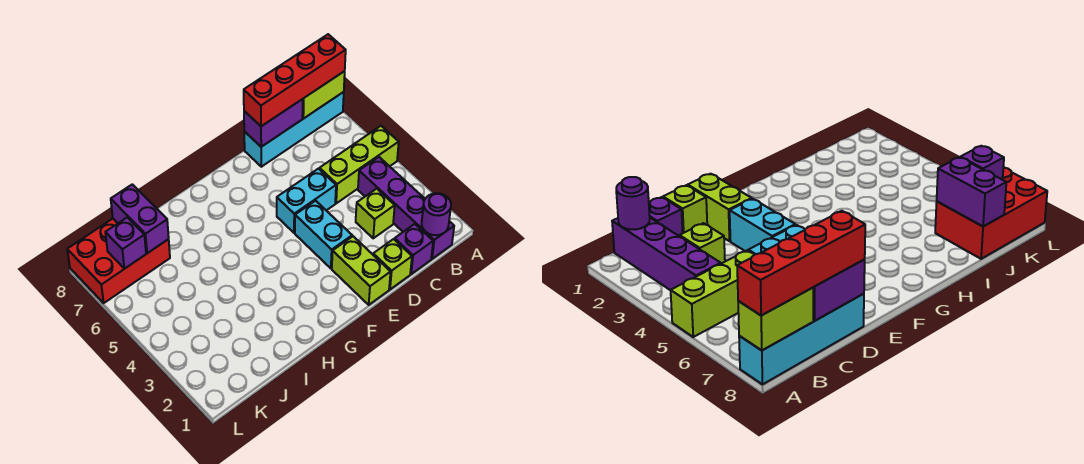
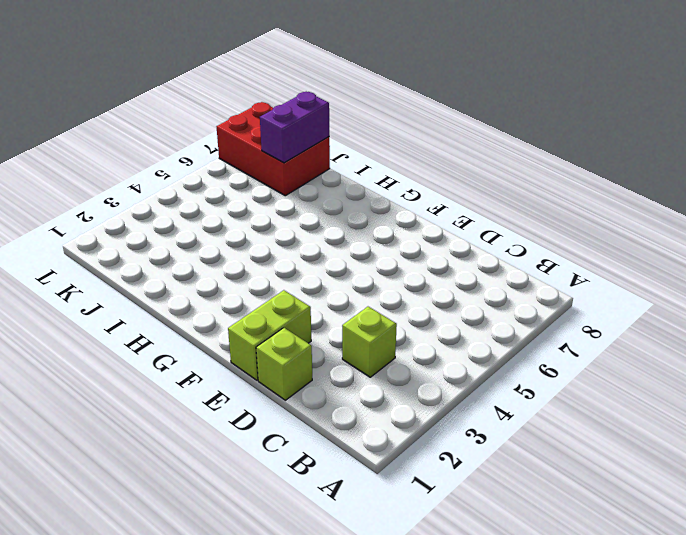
none -> lime brick A5:C5 level 1
none -> cyan brick A8:D8 level 1
none -> purple brick B1:B4 level 1

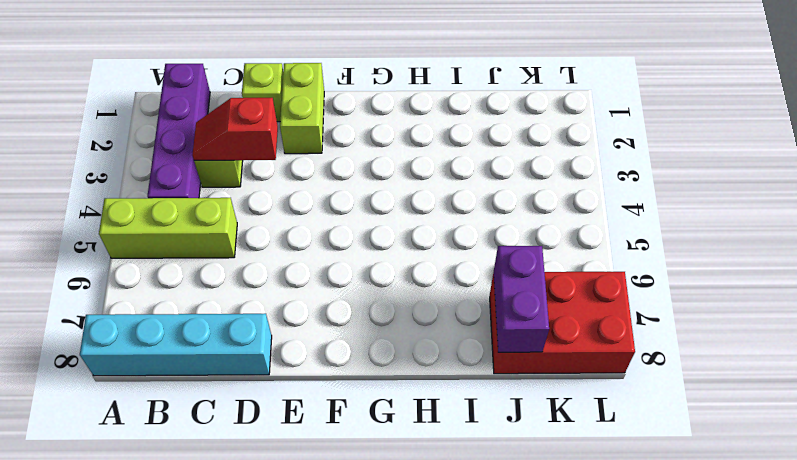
red slope C3:D3 level 2 top D -> none
none -> purple brick C1 level 1
none -> cyan brick D5:E5 level 1
none -> cyan brick E3:E4 level 1

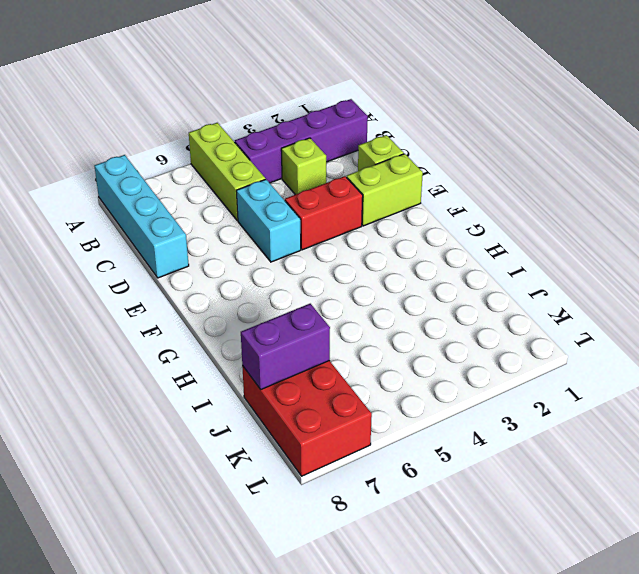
red brick E3:E4 level 1 -> cyan brick E3:E4 level 1
none -> purple brick C1 level 1
none -> lime brick A8:B8 level 2
none -> purple round brick B1 level 2

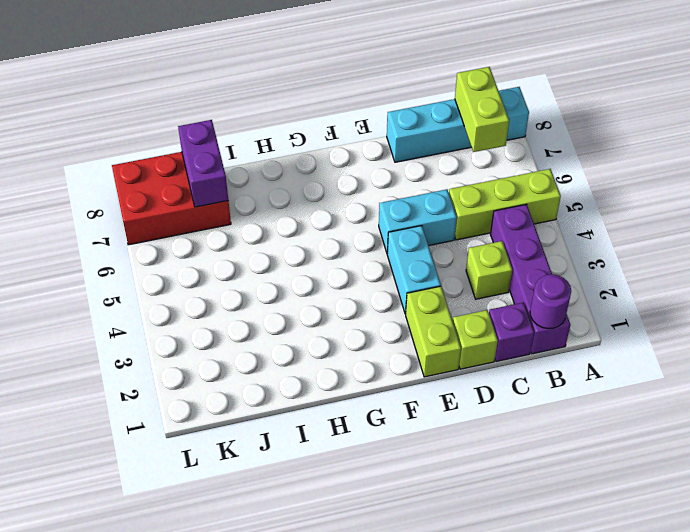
lime brick B7:B8 level 2 -> lime brick A8:B8 level 2
none -> purple brick C8:D8 level 2
none -> purple brick K7 level 2
none -> red brick A8:D8 level 3

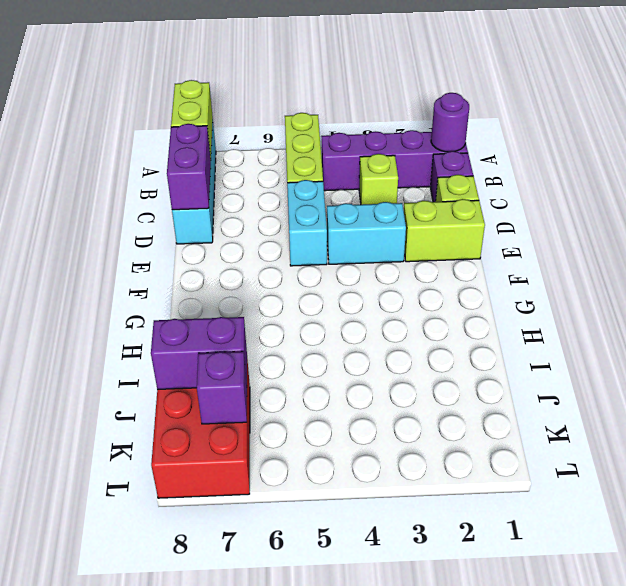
none -> red brick A8:D8 level 3

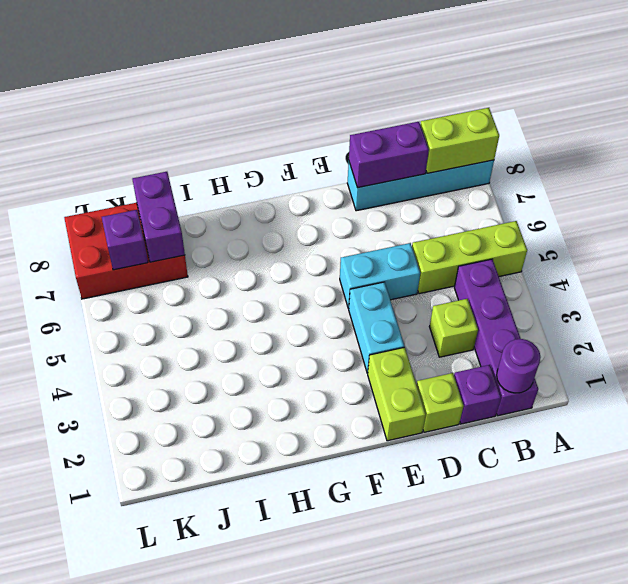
none -> red brick A8:D8 level 3

